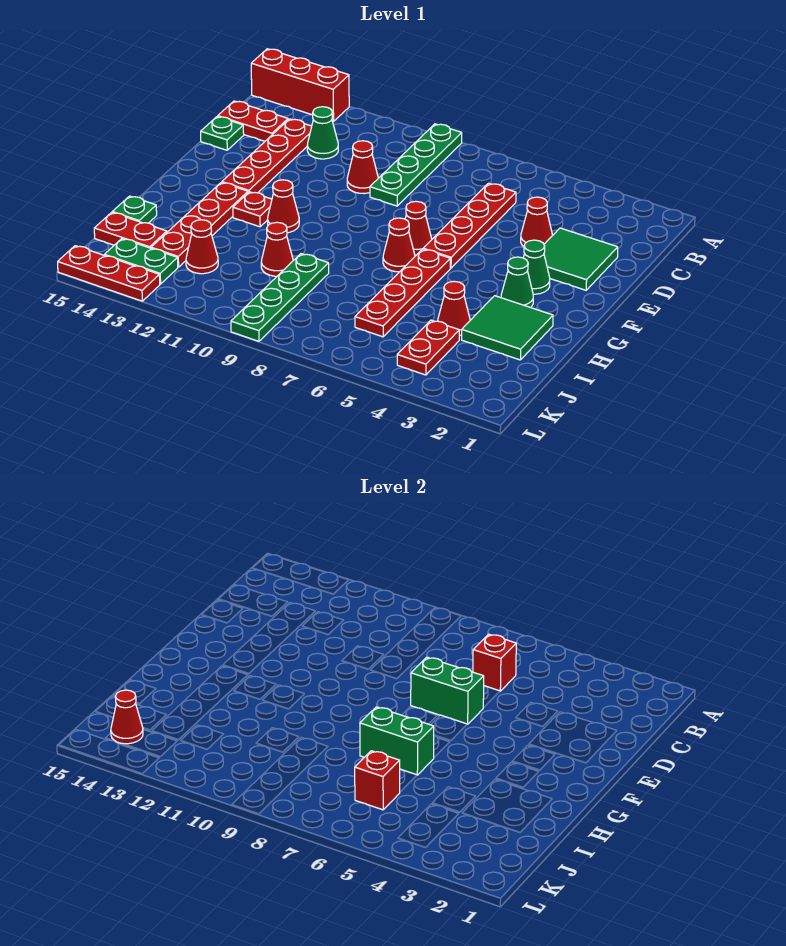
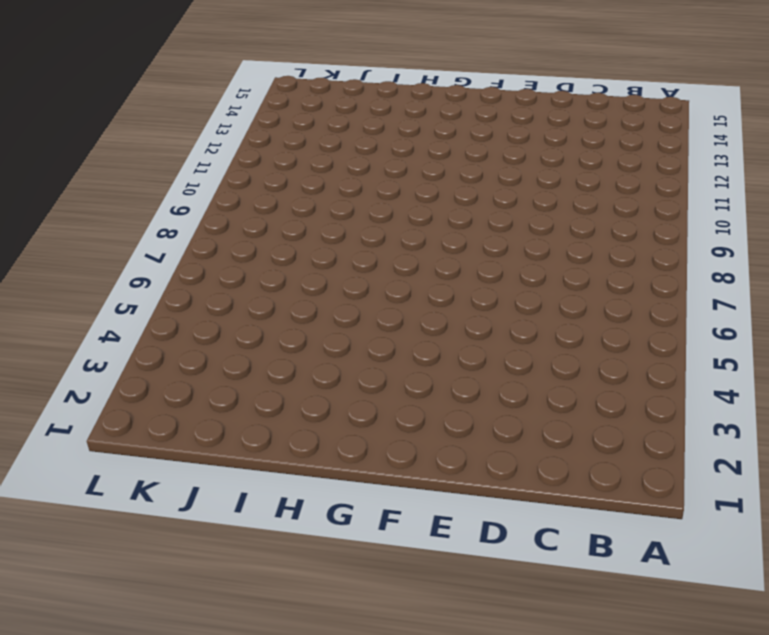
none -> green plate A9:D9 level 1
none -> red brick A13:A15 level 1
none -> red plate C6:F6 level 1
none -> green cone C12 level 1

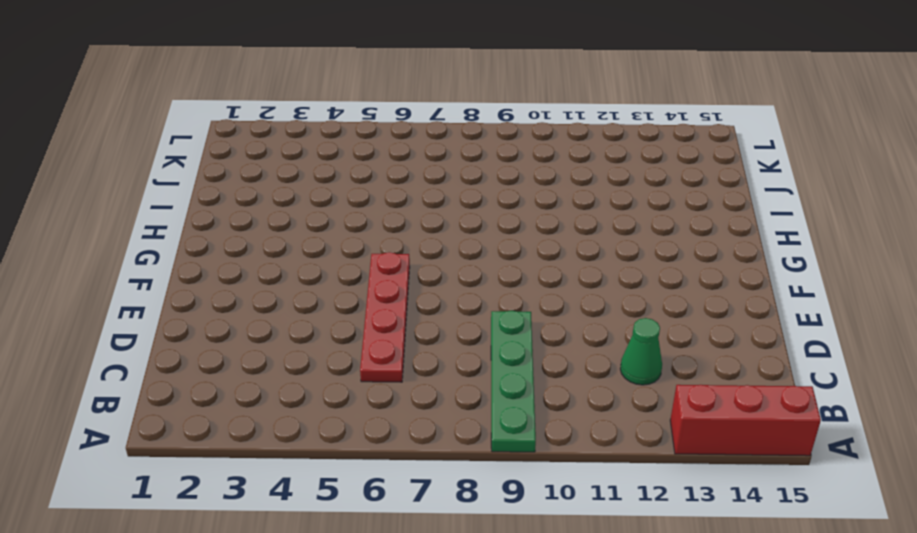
none -> red plate C13:F13 level 1
none -> red plate C14:C15 level 1
none -> green tile D2:E3 level 1
none -> red cone D4 level 1

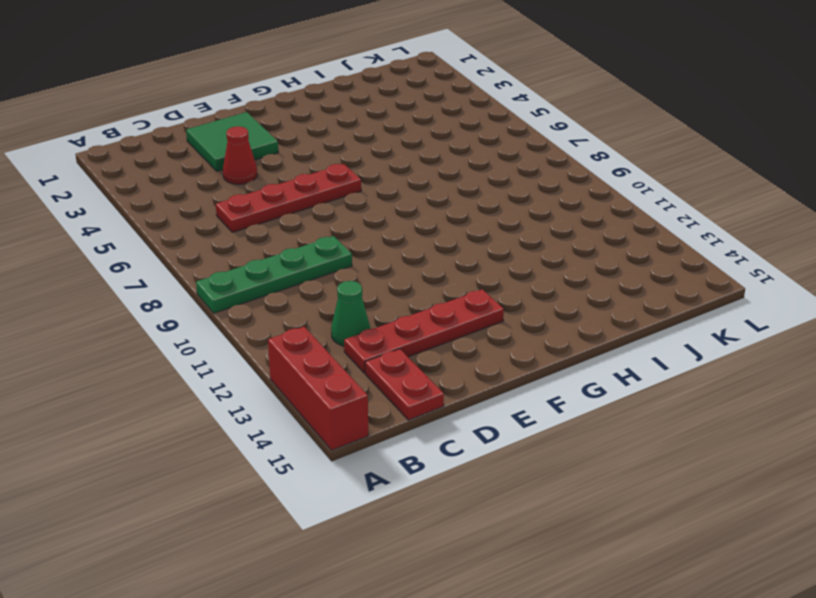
none -> red cone D10 level 1
none -> green plate D15 level 1
none -> green cone F3 level 1
none -> red cone F7 level 1

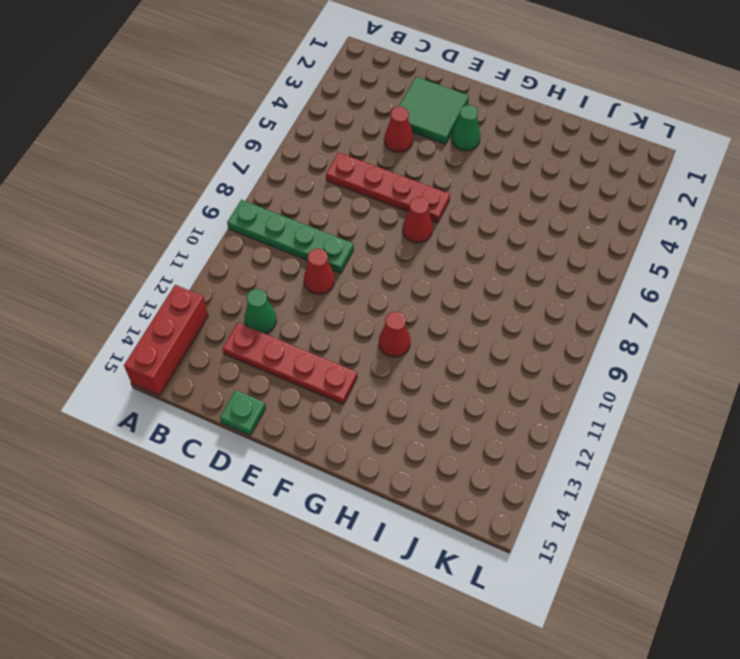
none -> red plate C14:C15 level 1
none -> green cone G3 level 1
none -> red plate G6:J6 level 1
none -> red cone G7 level 1

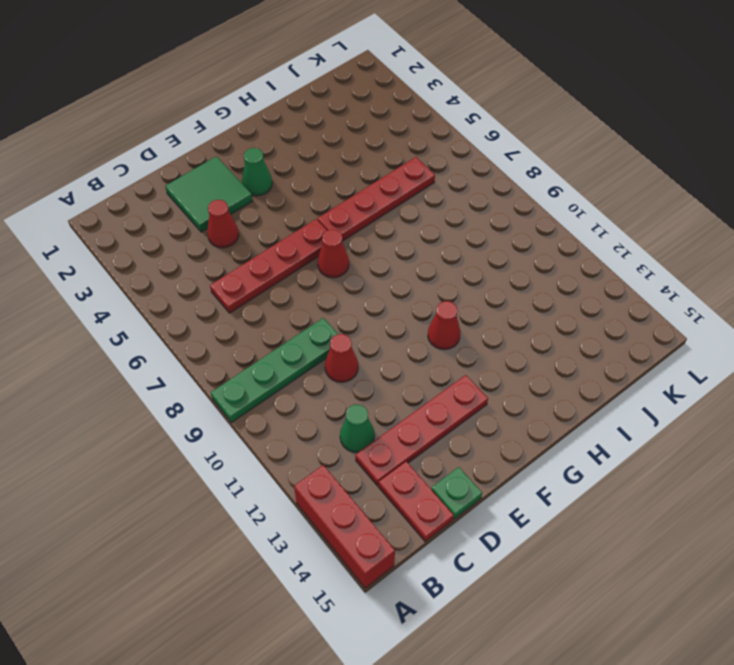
none -> green cone G3 level 1
none -> red cone G7 level 1
none -> red plate G12 level 1
none -> red plate G13:J13 level 1

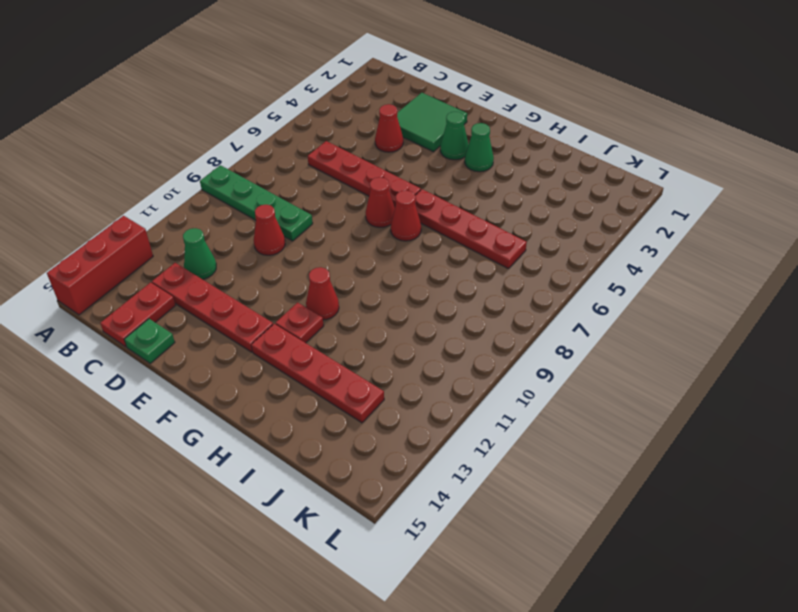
none -> green tile H2:I3 level 1
none -> red cone I4 level 1
none -> green plate I9:L9 level 1
none -> red cone I10 level 1

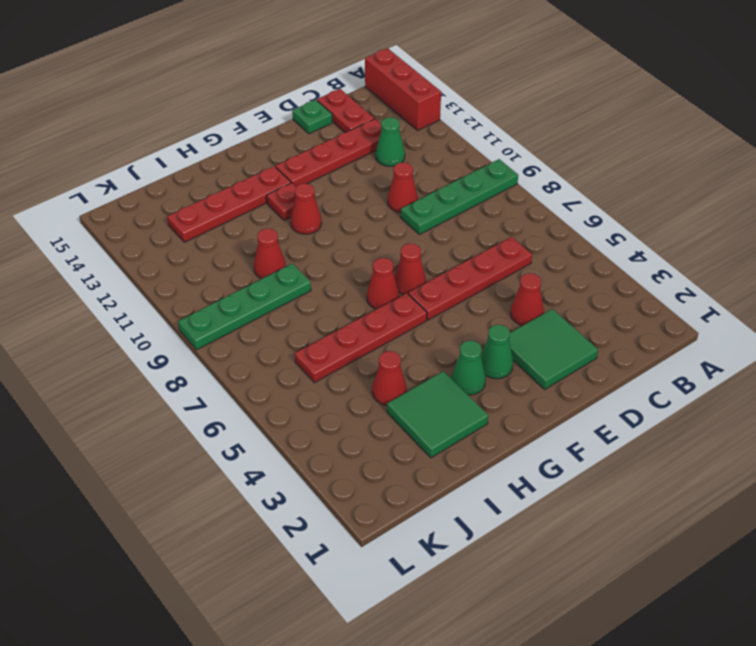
none -> green plate I15 level 1
none -> red plate J4:K4 level 1
none -> red cone J12 level 1
none -> red plate J14:J15 level 1

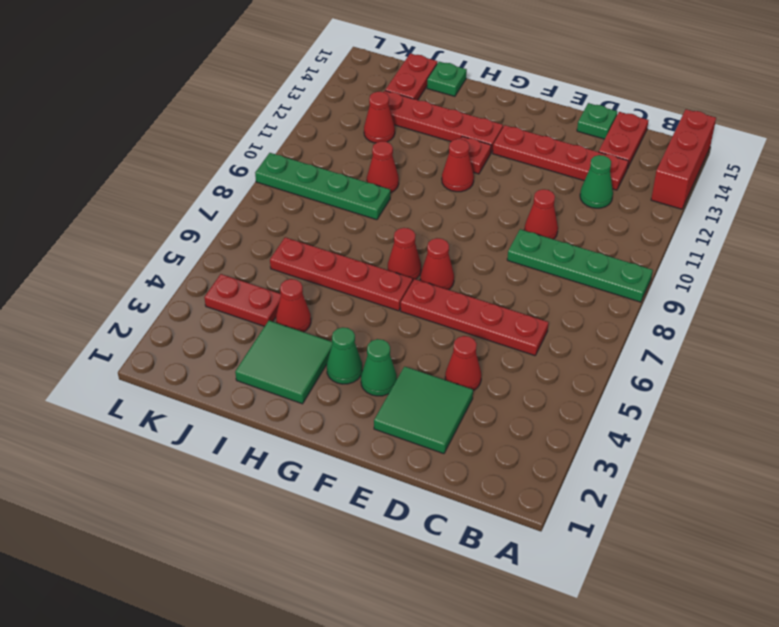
none -> green plate K13:K14 level 1
none -> red plate L13:L15 level 1
none -> red brick C6 level 2
none -> green brick E6:E7 level 2

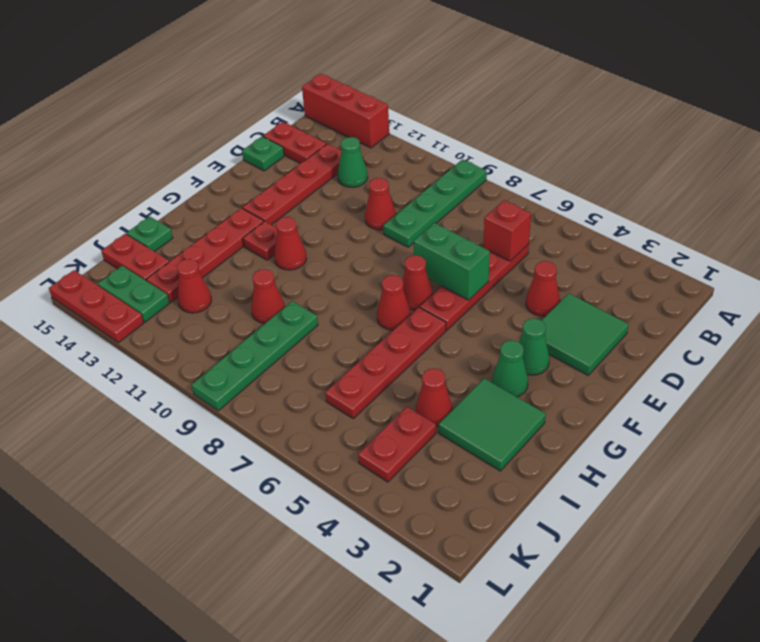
none -> green brick H6:H7 level 2
none -> red brick J6 level 2
none -> red cone K14 level 2

